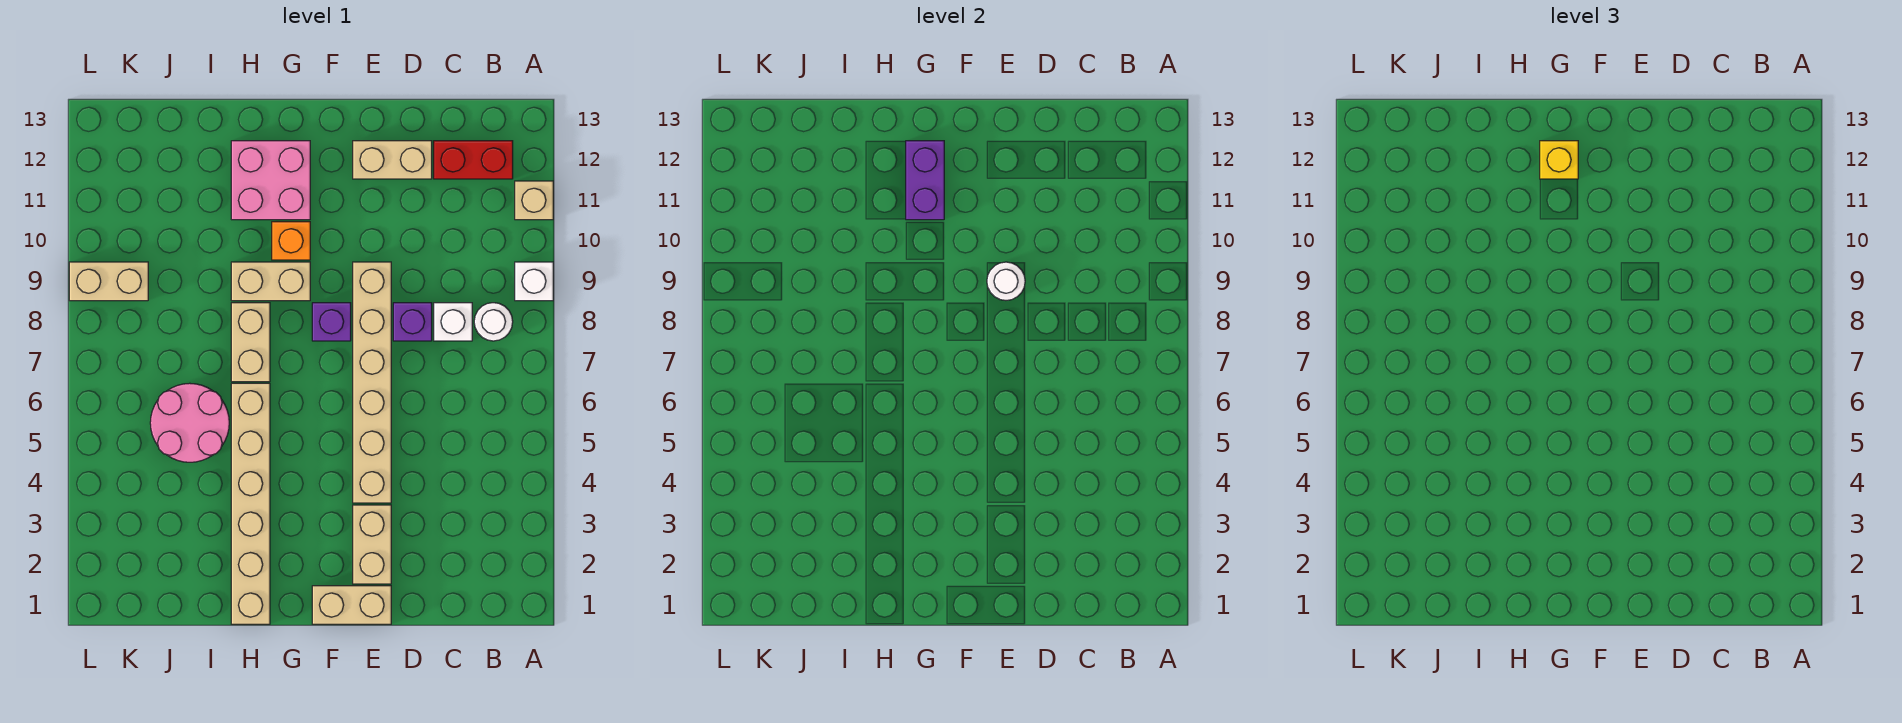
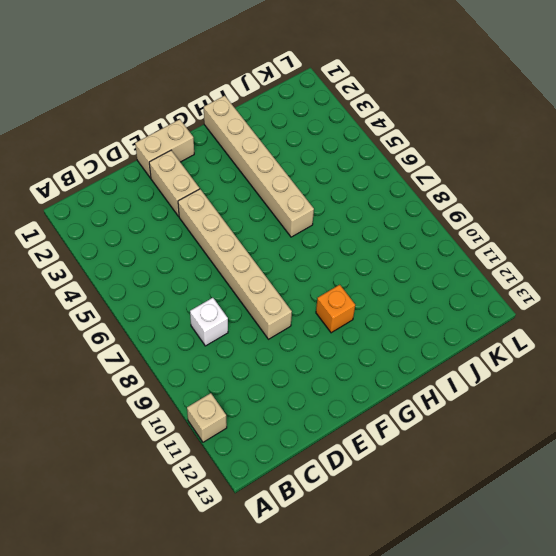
none -> white brick A9 level 1
none -> white round brick B8 level 1
none -> red brick B12:C12 level 1

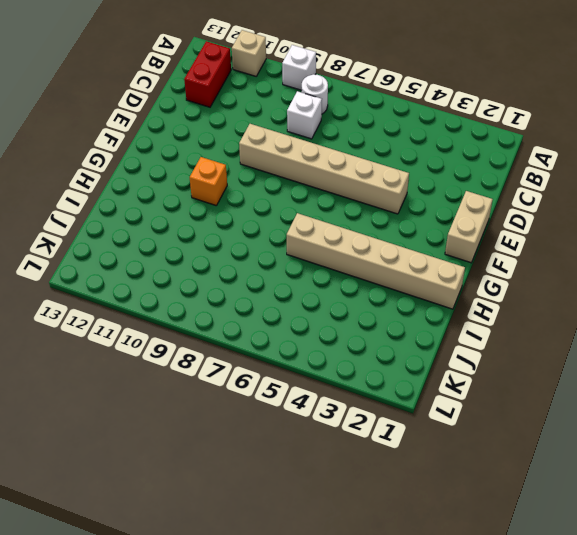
none -> purple brick D8 level 1
none -> tan brick D12:E12 level 1
none -> tan brick E2:E3 level 1

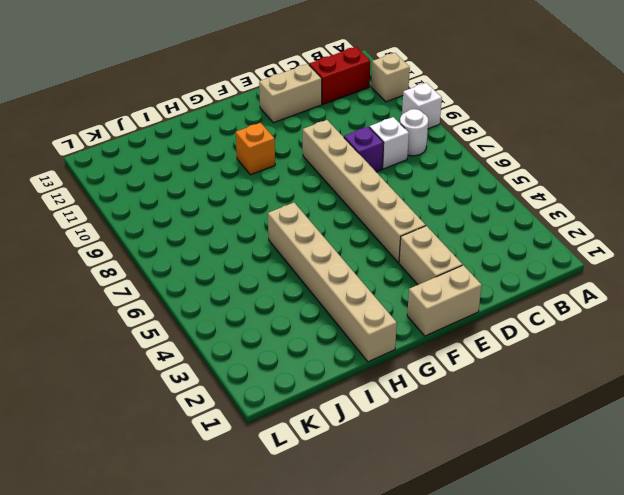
none -> purple brick F8 level 1
none -> tan brick G9:H9 level 1
none -> pink brick G11:H12 level 1

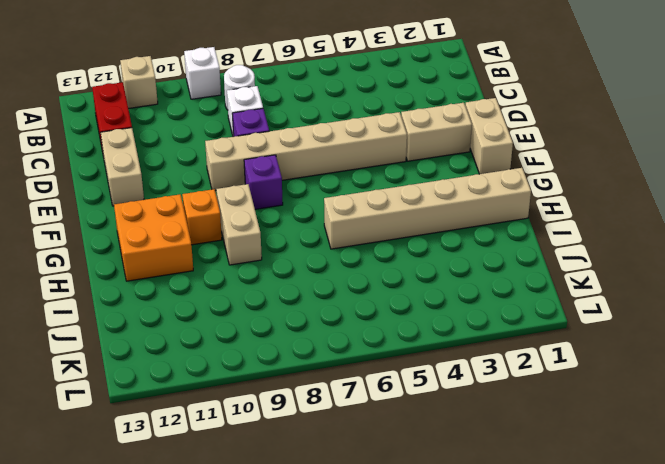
orange brick G11:H12 level 1 -> pink brick G11:H12 level 1
none -> tan brick H7:H8 level 1
none -> pink round brick I5:J6 level 1
none -> tan brick K9:L9 level 1

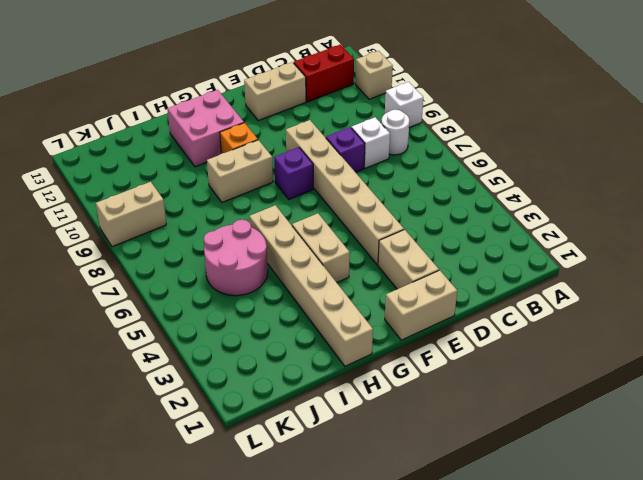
tan brick G4:G5 level 1 -> tan brick H7:H8 level 1
none -> white round brick E9 level 2
none -> purple brick G11:G12 level 2
none -> yellow brick G12 level 3

